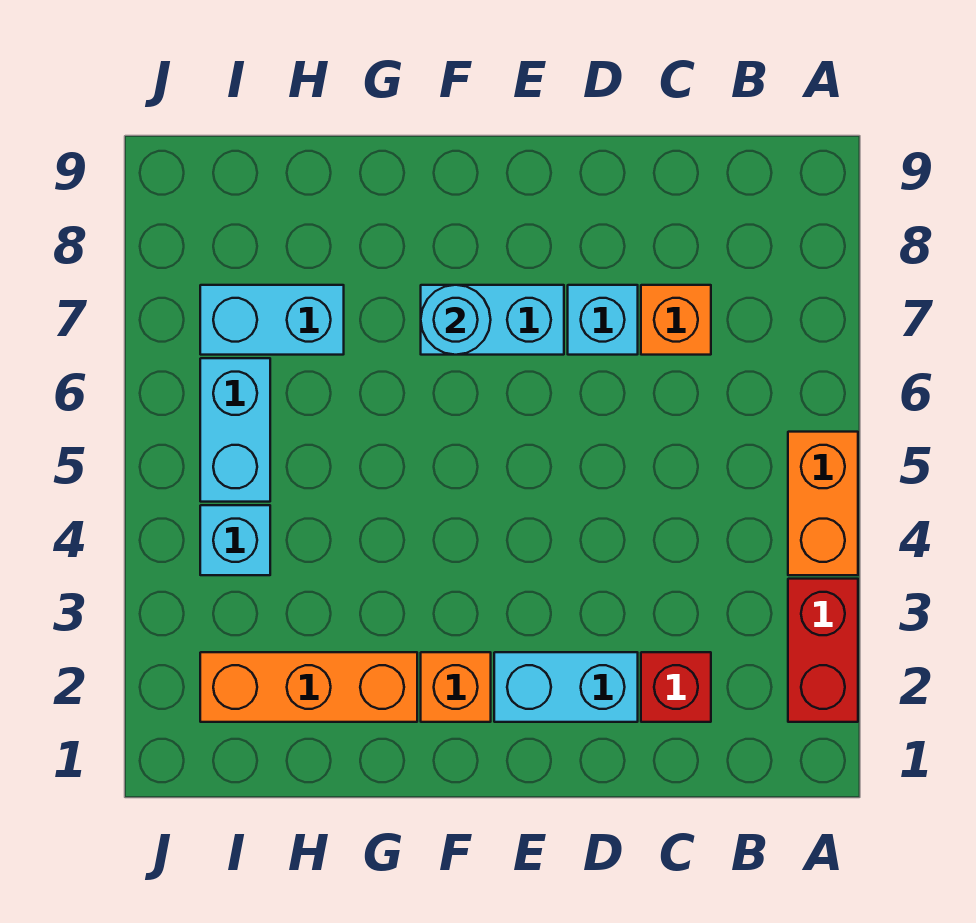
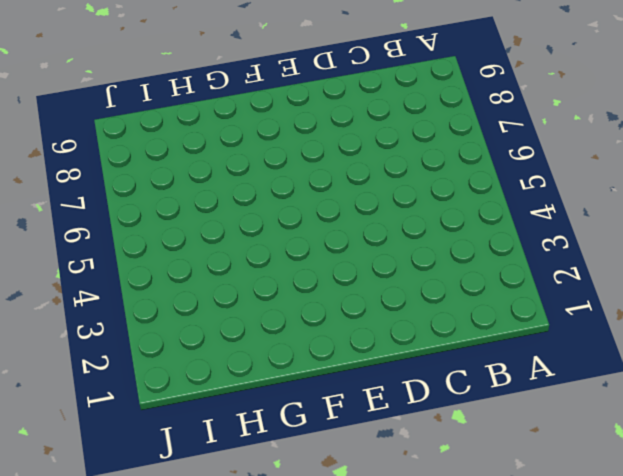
none -> red brick A2:A3 level 1
none -> orange brick A4:A5 level 1
none -> red brick C2 level 1

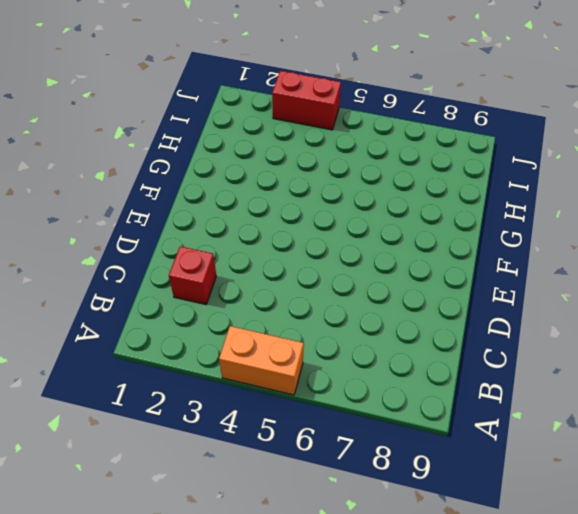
red brick J3:J4 level 1 -> red brick A2:A3 level 1
none -> orange brick C7 level 1
none -> cyan brick D2:E2 level 1
none -> cyan brick D7 level 1

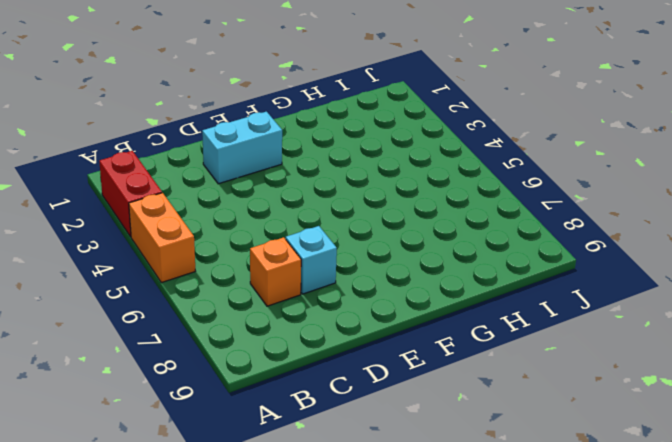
none -> red brick C2 level 1
none -> cyan brick E7:F7 level 1
none -> orange brick F2 level 1

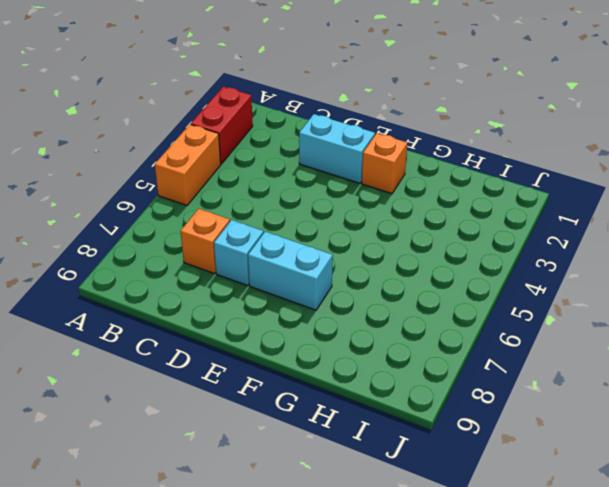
none -> red brick C2 level 1
none -> orange brick G2:I2 level 1
none -> cyan brick H7:I7 level 1

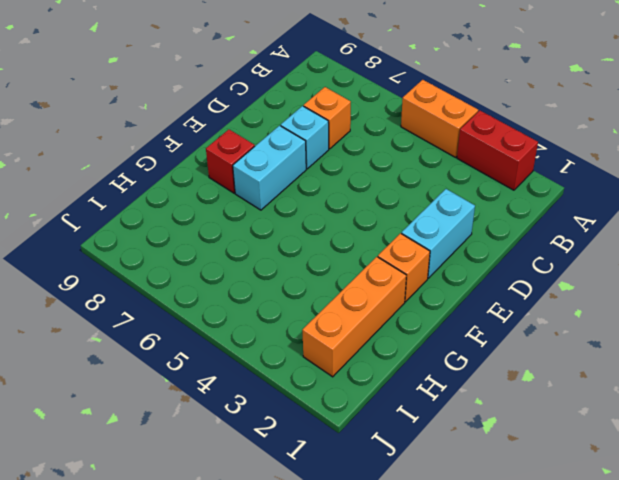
red brick F8 level 1 -> red brick C2 level 1
none -> cyan brick H7:I7 level 1
none -> cyan brick I4 level 1
none -> cyan brick I5:I6 level 1

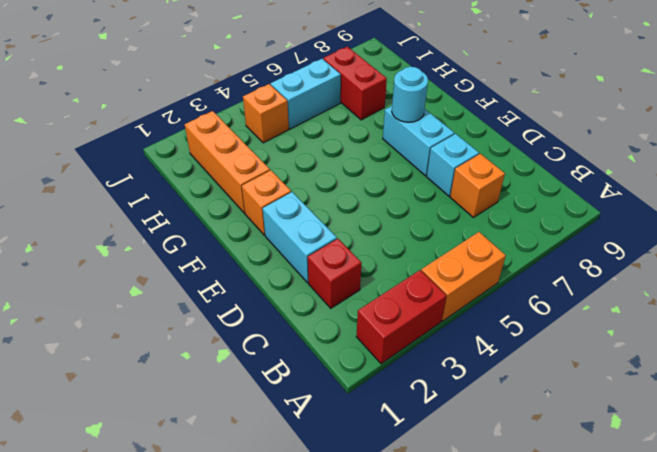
red brick H7:I7 level 1 -> cyan brick H7:I7 level 1
orange brick I4 level 1 -> cyan brick I4 level 1

